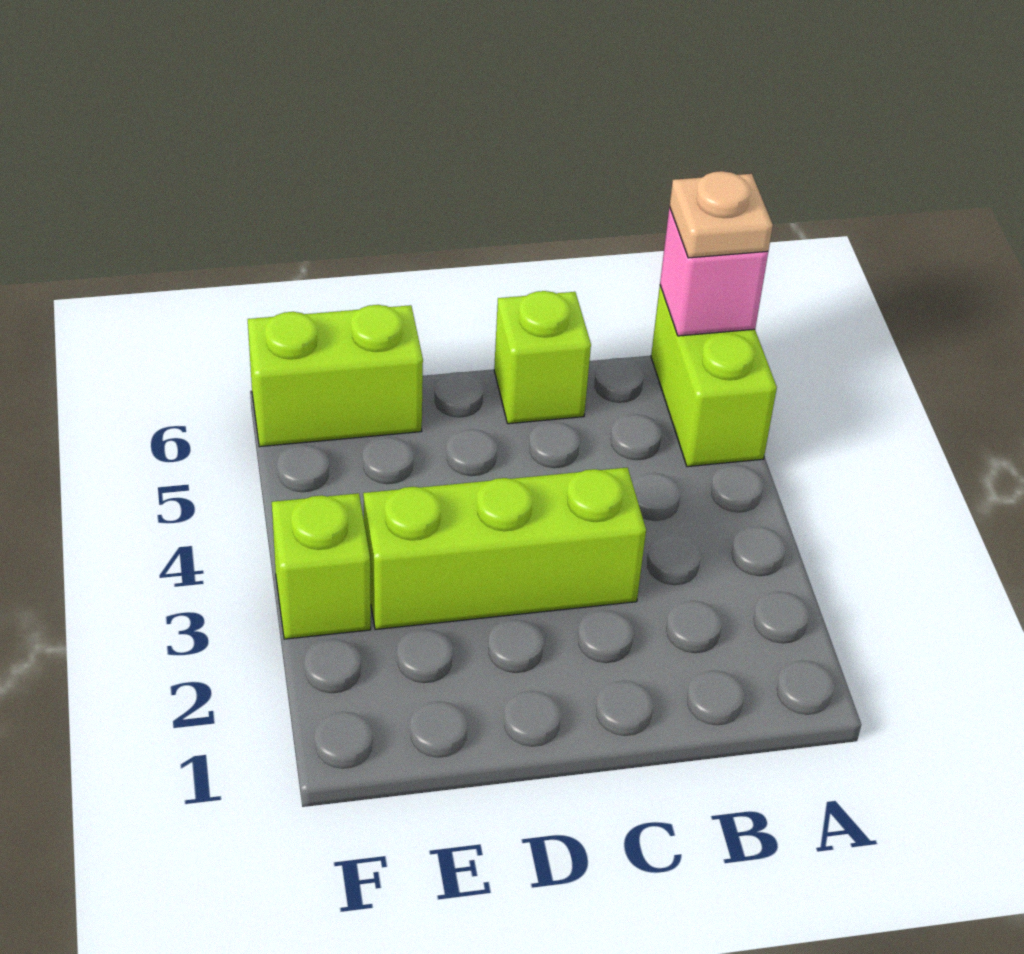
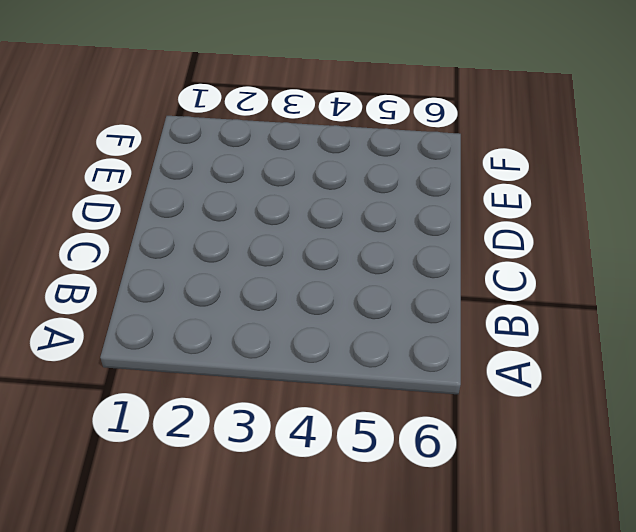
none -> lime brick A5:A6 level 1
none -> lime brick C3:E3 level 1

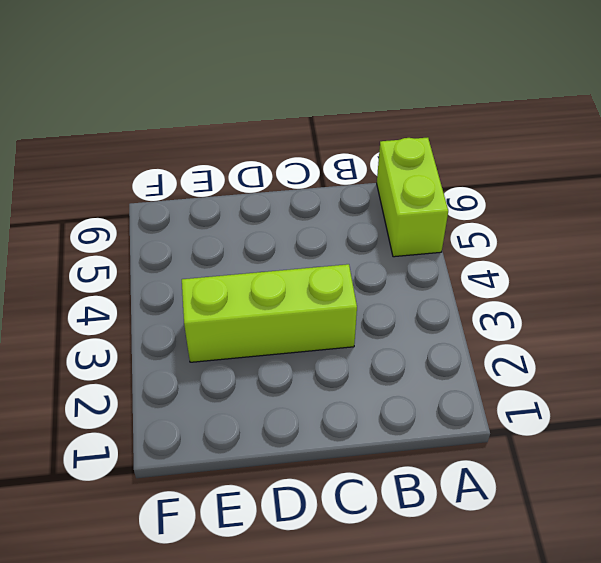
none -> lime brick C6 level 1
none -> lime brick E6:F6 level 1

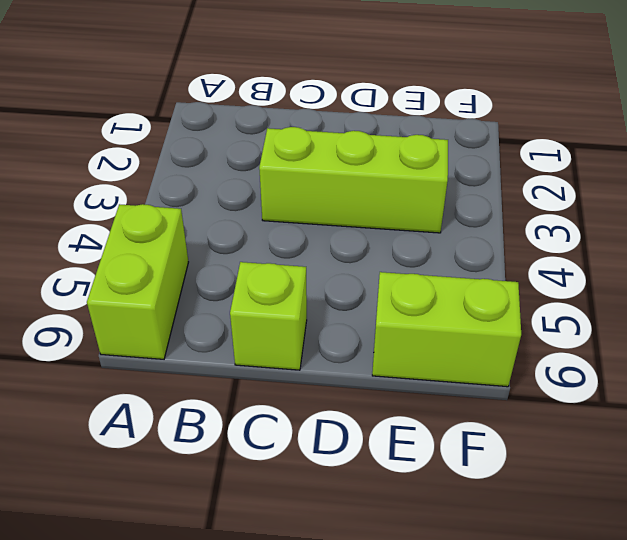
none -> lime brick F3 level 1
none -> pink brick A6 level 2

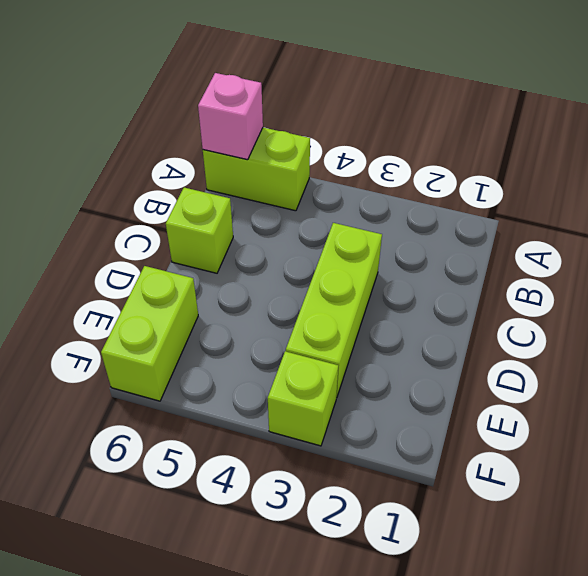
none -> tan plate A6 level 3

